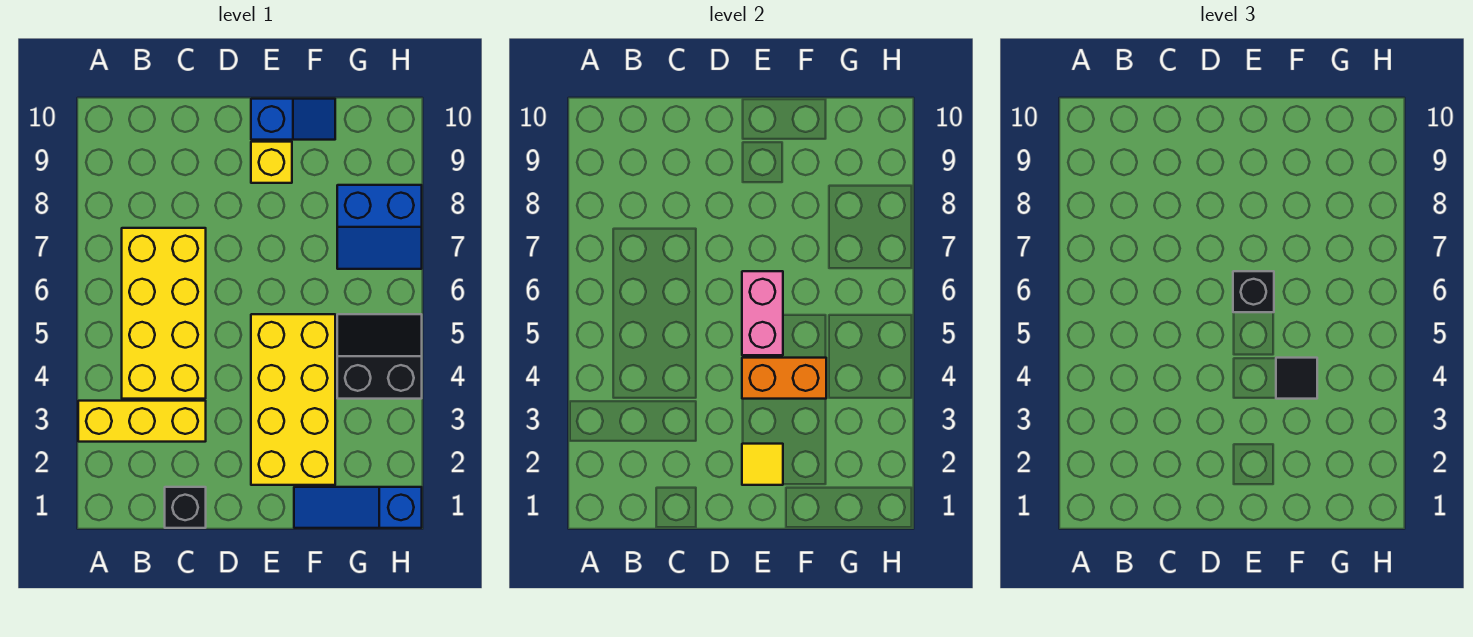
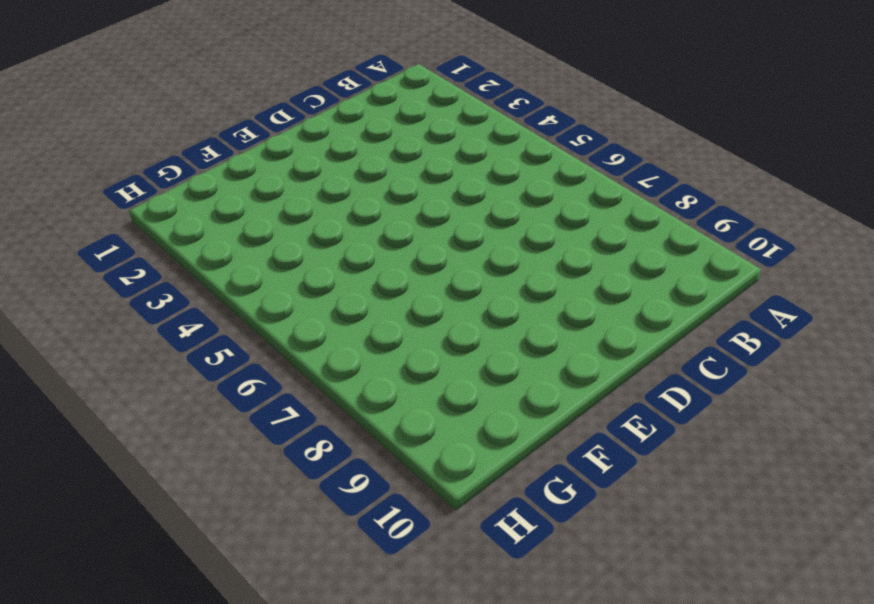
none -> yellow brick A3:C3 level 1
none -> yellow brick B4:C7 level 1
none -> black brick C1 level 1

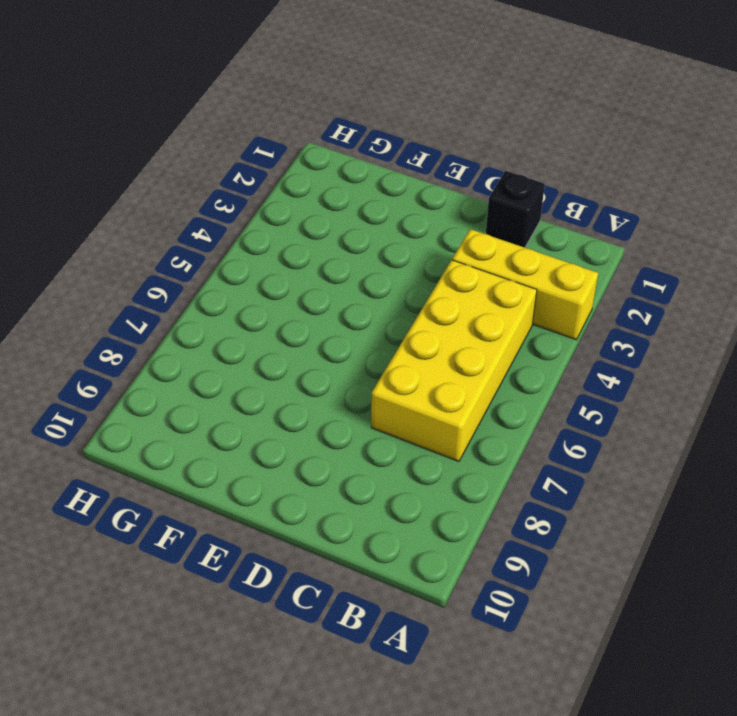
none -> yellow brick E2:F5 level 1
none -> yellow brick E9 level 1
none -> blue slope E10:F10 level 1 top E

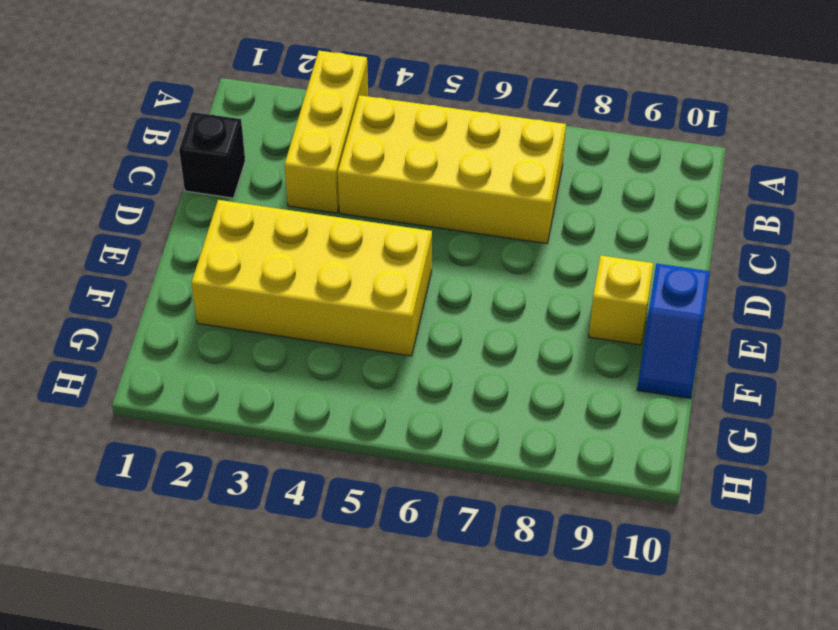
none -> blue slope F1:H1 level 1 top H
none -> black slope G4:H5 level 1 top 4
none -> blue slope G7:H8 level 1 top 8

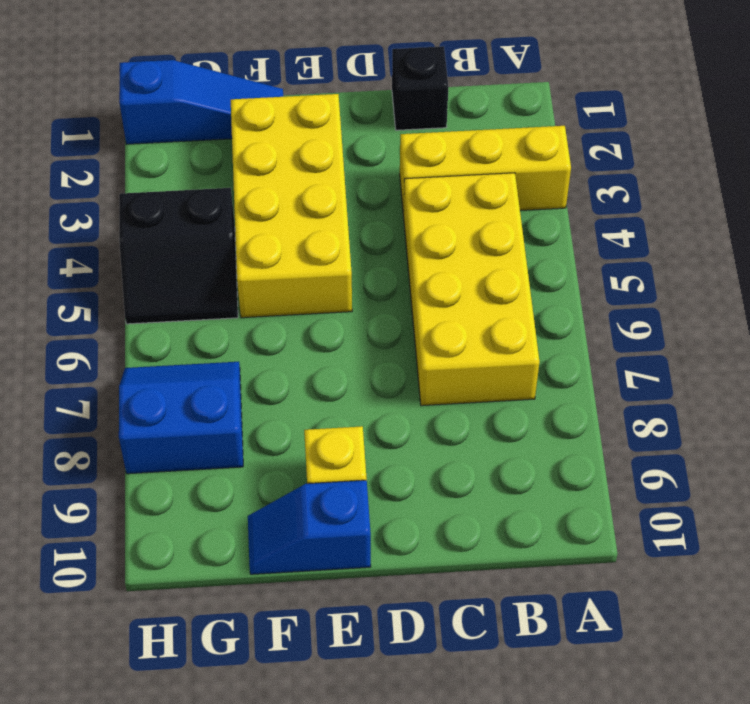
none -> yellow tile E2 level 2
none -> orange brick E4:F4 level 2
none -> pink brick E5:E6 level 2

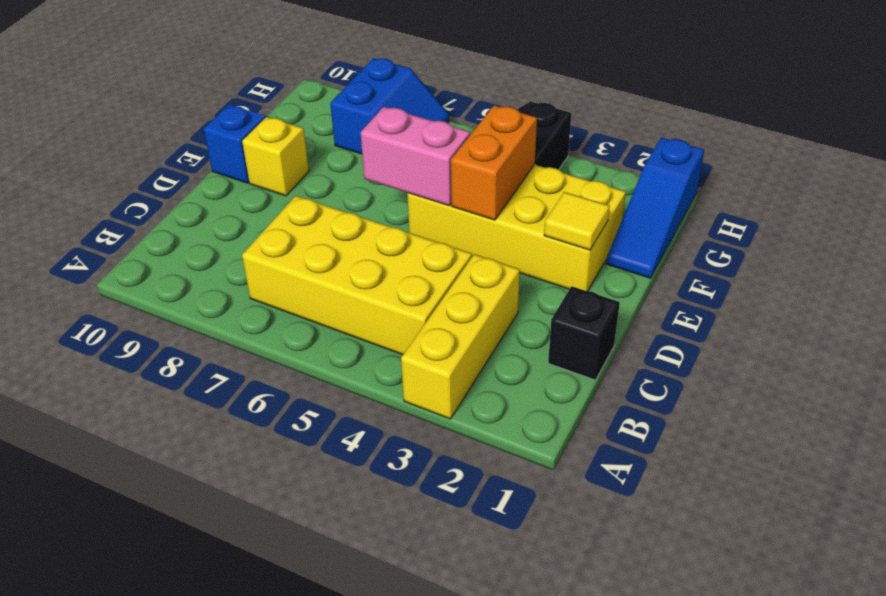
none -> black brick E6 level 3
none -> black tile F4 level 3

